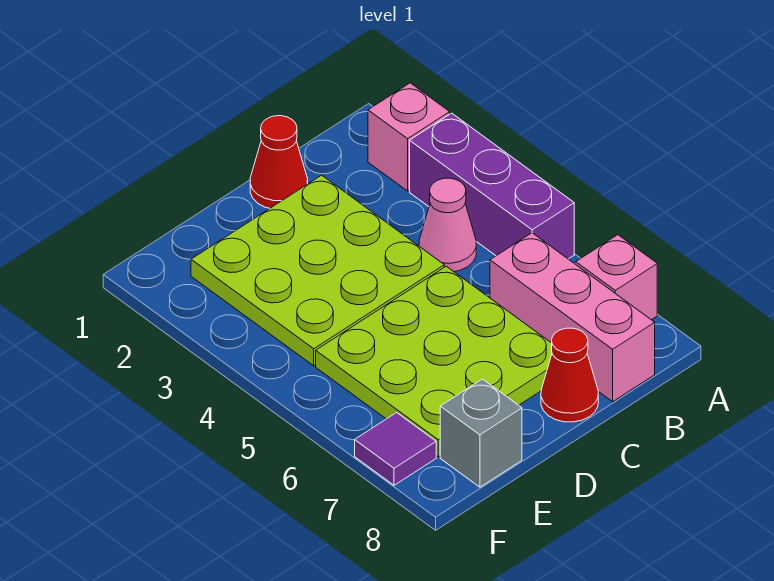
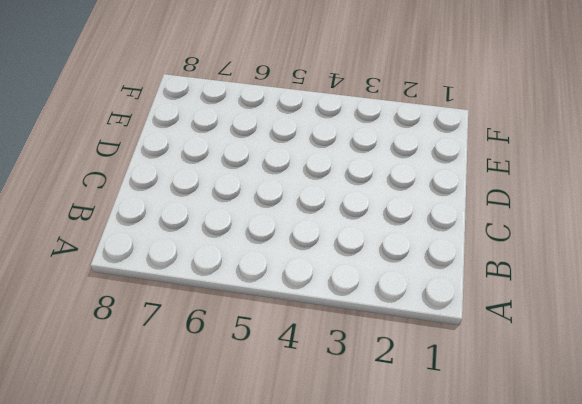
none -> pink brick A2 level 1
none -> purple brick A3:A5 level 1

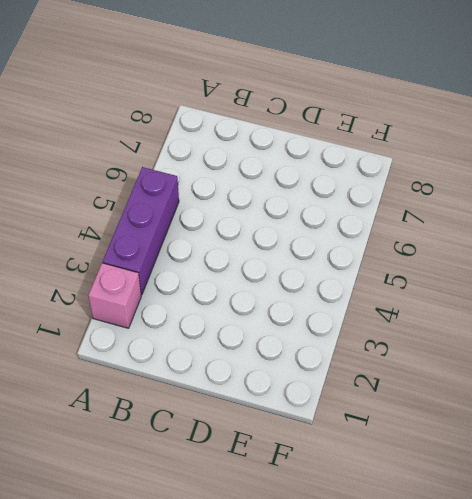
none -> pink brick A7 level 1
none -> pink cone B4 level 1

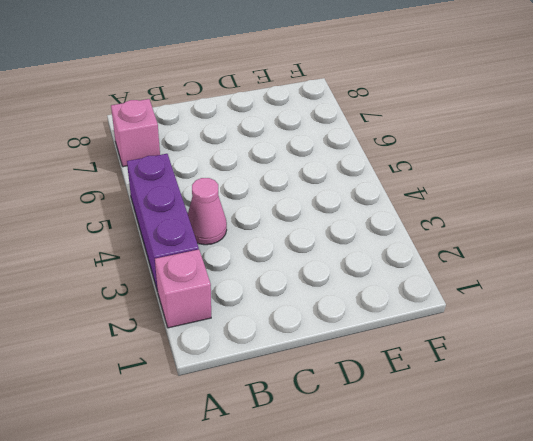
none -> pink brick B6:B8 level 1
none -> red cone C1 level 1

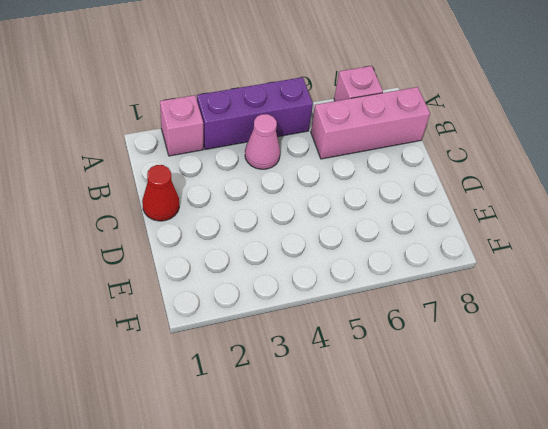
none -> lime plate C2:E4 level 1
none -> lime plate C5:E7 level 1

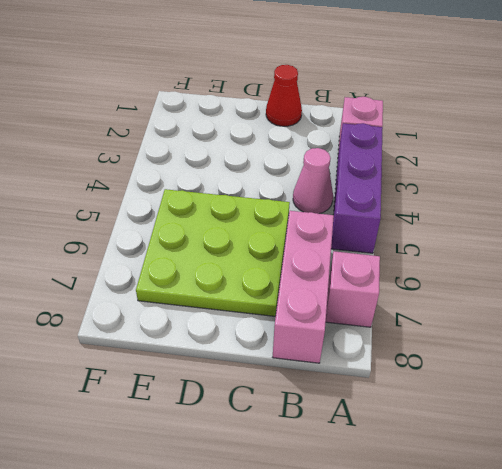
none -> lime plate C2:E4 level 1
none -> red cone C8 level 1

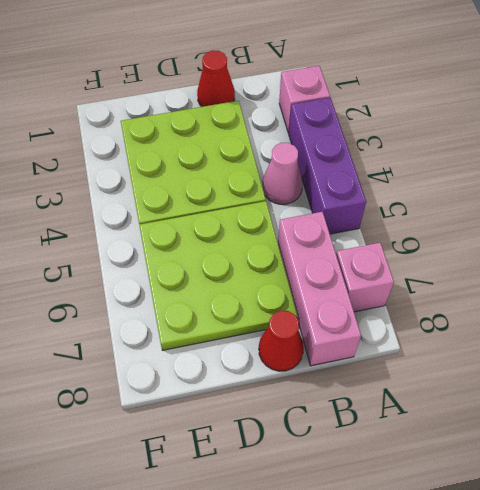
none -> grey brick E8 level 1
none -> purple tile F7 level 1

